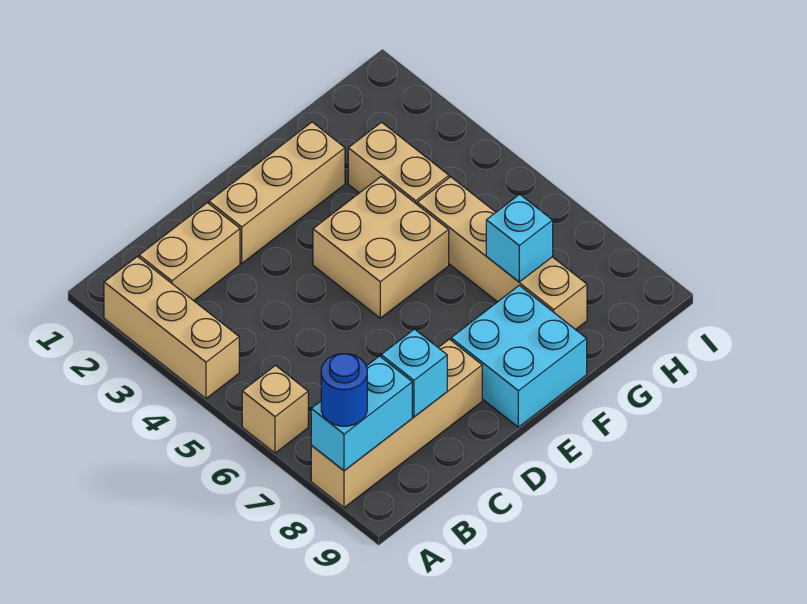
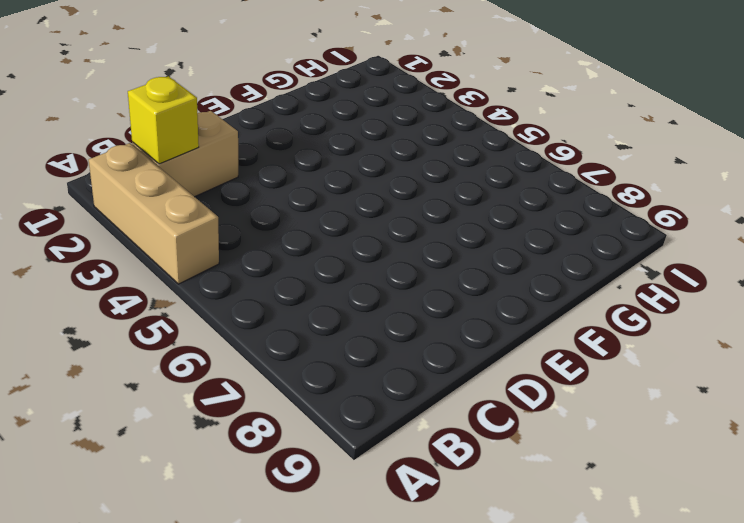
yellow brick B2 level 2 -> none
none -> tan brick A6 level 1
none -> tan brick A8:D8 level 1
none -> tan brick D2:F2 level 1

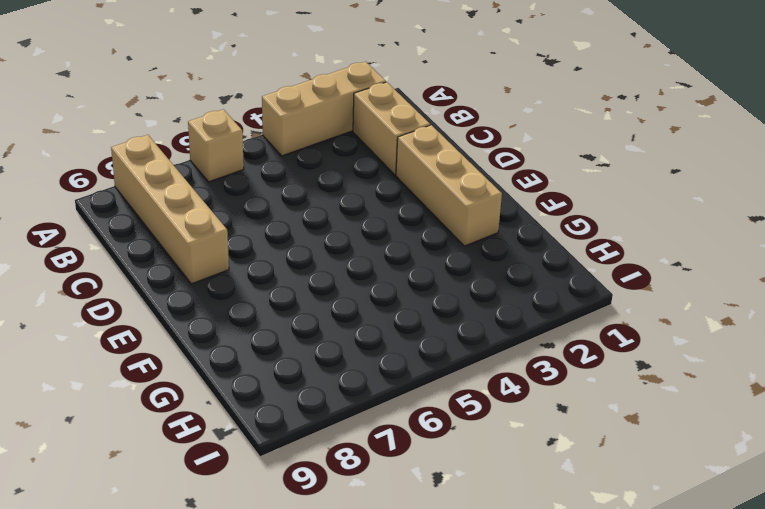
none -> tan brick E4:F5 level 1
none -> cyan brick E8:F9 level 1
none -> tan brick G3:G4 level 1

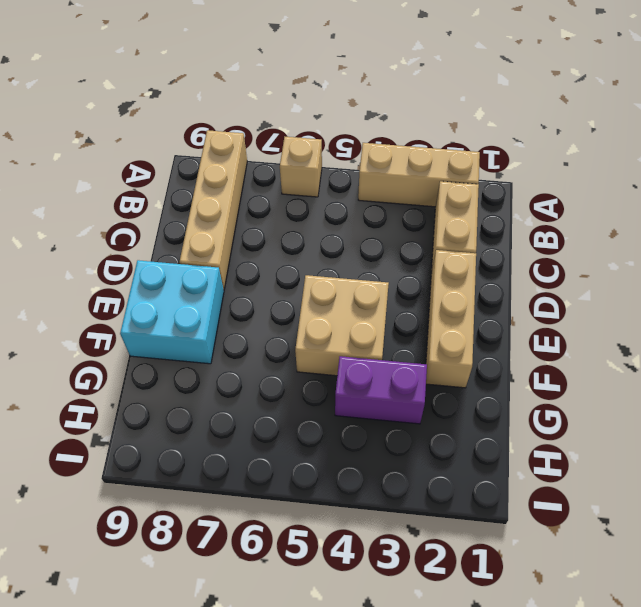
purple brick G3:G4 level 1 -> tan brick G3:G4 level 1
none -> tan brick G5:G8 level 1
none -> cyan brick A8:B8 level 2
none -> cyan brick C8 level 2

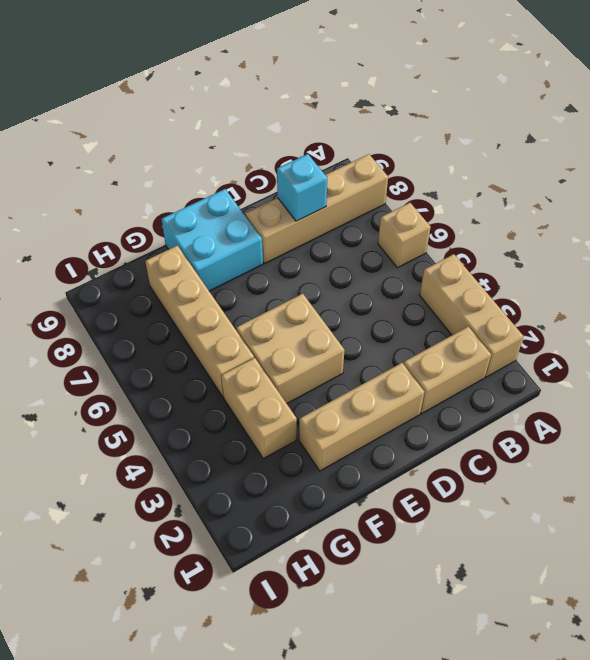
none -> cyan brick A8:B8 level 2
none -> cyan brick G7 level 2
none -> blue round brick A8 level 3

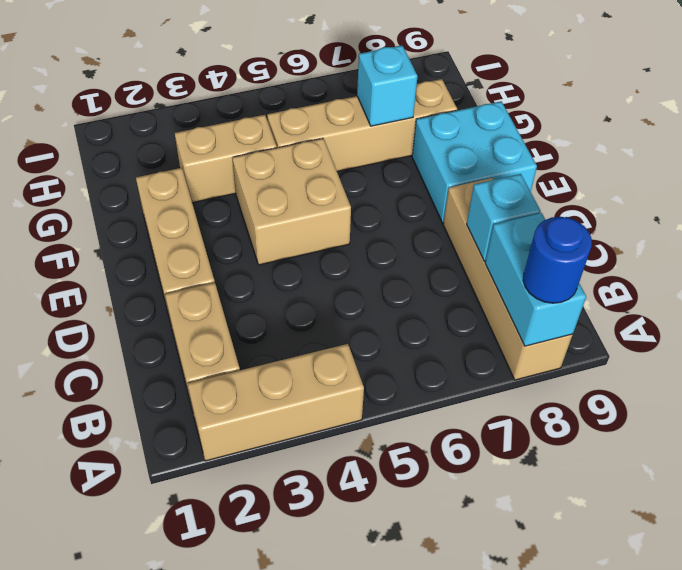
none -> tan brick A6 level 1

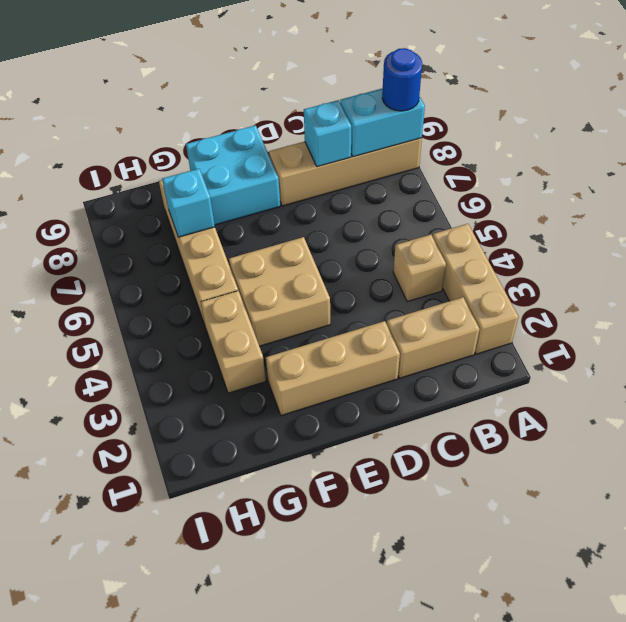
tan brick B4 level 1 -> tan brick A6 level 1

